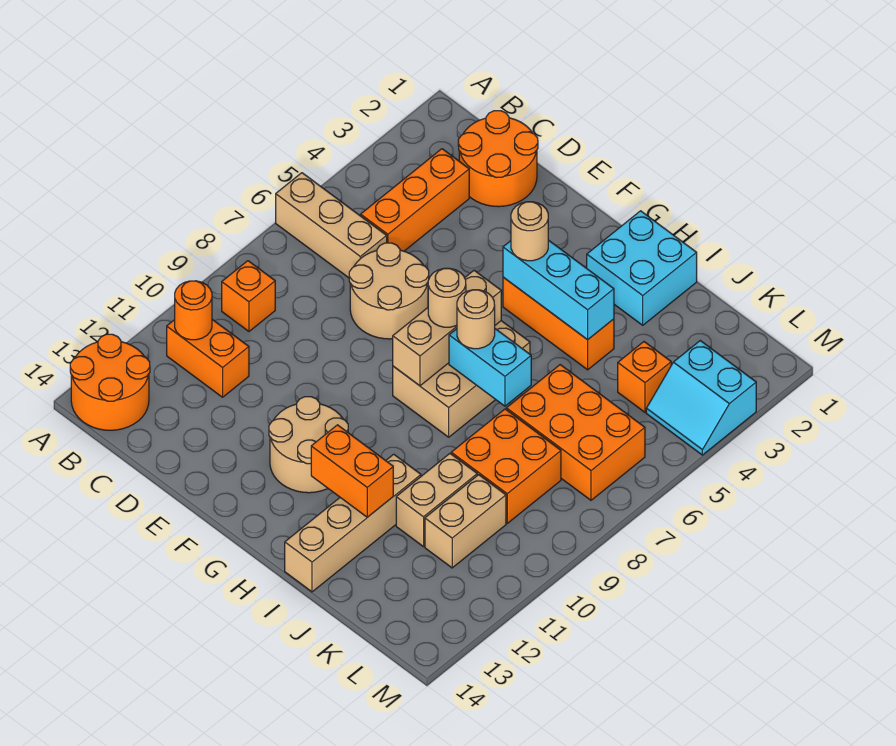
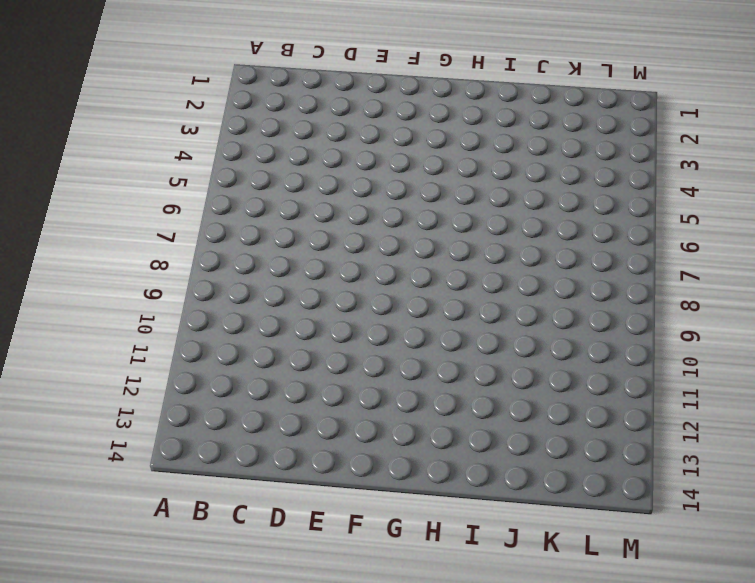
none -> tan brick A6:C6 level 1
none -> orange round brick A13:B14 level 1
none -> orange brick B9 level 1

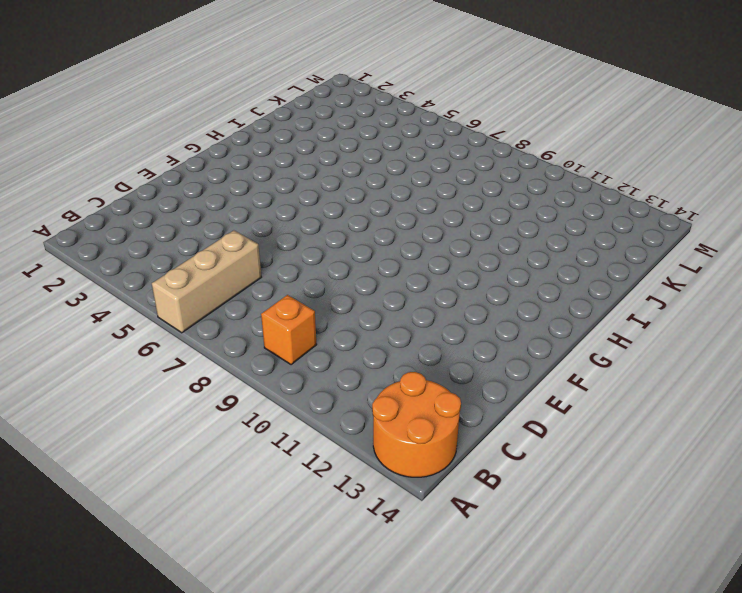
none -> orange brick B11:C11 level 1
none -> orange round brick C1:D2 level 1
none -> orange brick C3:C5 level 1

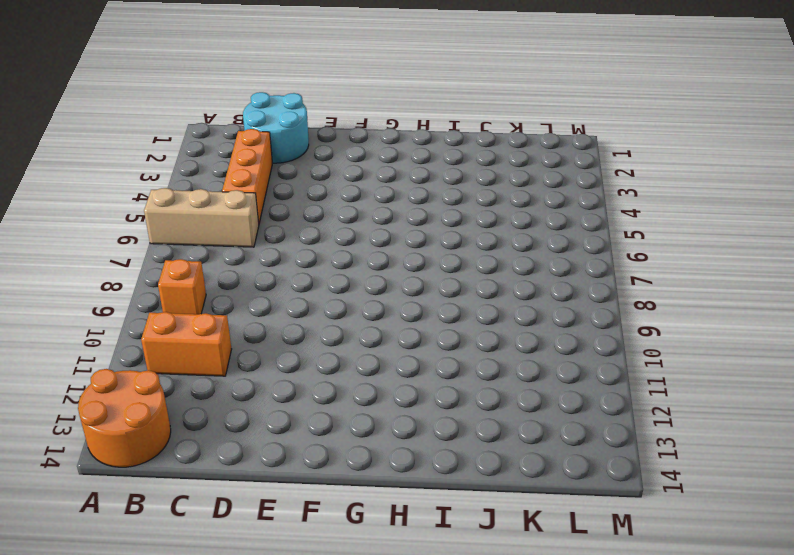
cyan round brick C1:D2 level 1 -> orange round brick C1:D2 level 1
none -> tan round brick D6:E7 level 1
none -> tan round brick F11:G12 level 1
none -> orange brick G4:I4 level 1

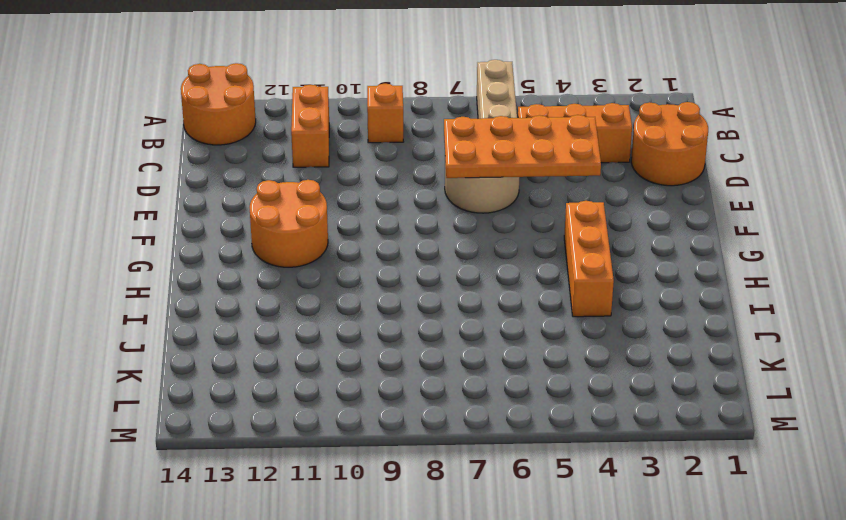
orange plate D4:E7 level 2 -> none
orange round brick F11:G12 level 1 -> tan round brick F11:G12 level 1
none -> tan brick G6:H8 level 1
none -> cyan brick H1:I2 level 1
none -> tan brick I11:I14 level 1

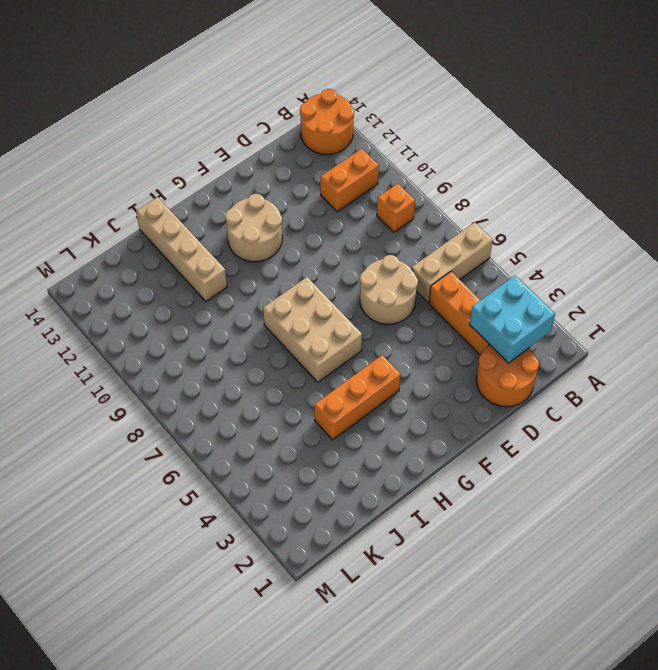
cyan brick B2:C3 level 2 -> cyan brick H1:I2 level 1
none -> orange brick J6:L7 level 1
none -> orange brick J8:K9 level 1
none -> tan brick J10:J11 level 1

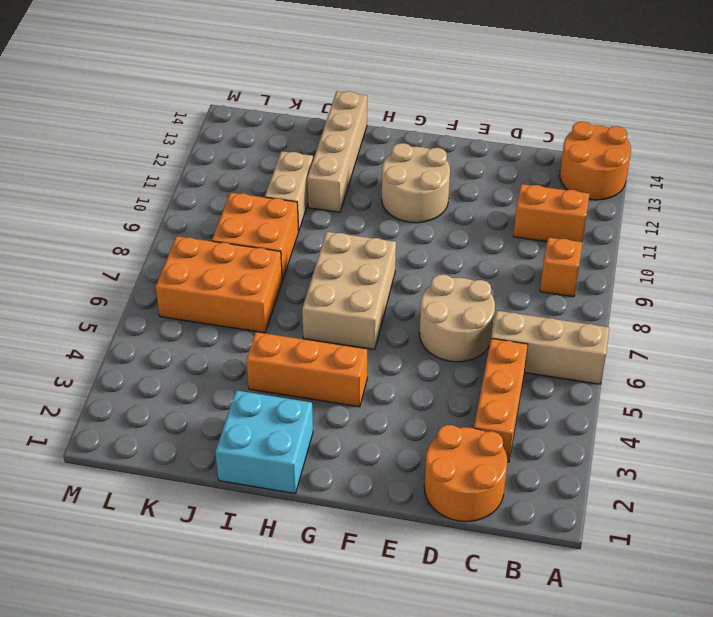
none -> orange brick K4 level 1
none -> tan brick K10:K11 level 1
none -> cyan slope L3:M4 level 1 top 3

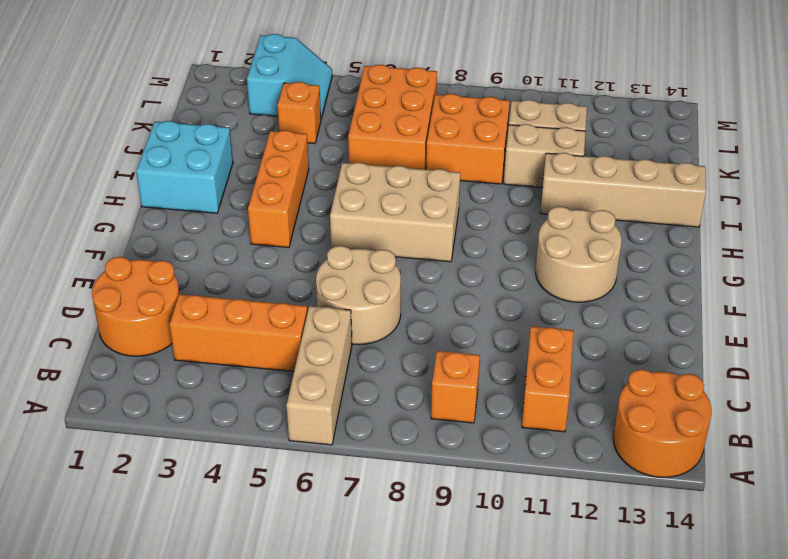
none -> orange round brick B11 level 2
none -> cyan brick G4:I4 level 2
none -> tan brick G6:G8 level 2

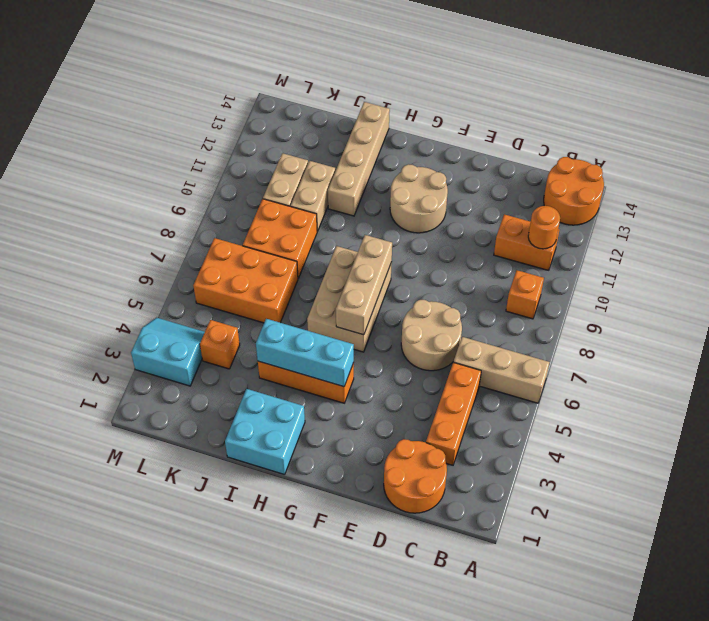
none -> cyan brick H7:I7 level 2
none -> orange brick H12:I12 level 2
none -> tan round brick G4 level 3

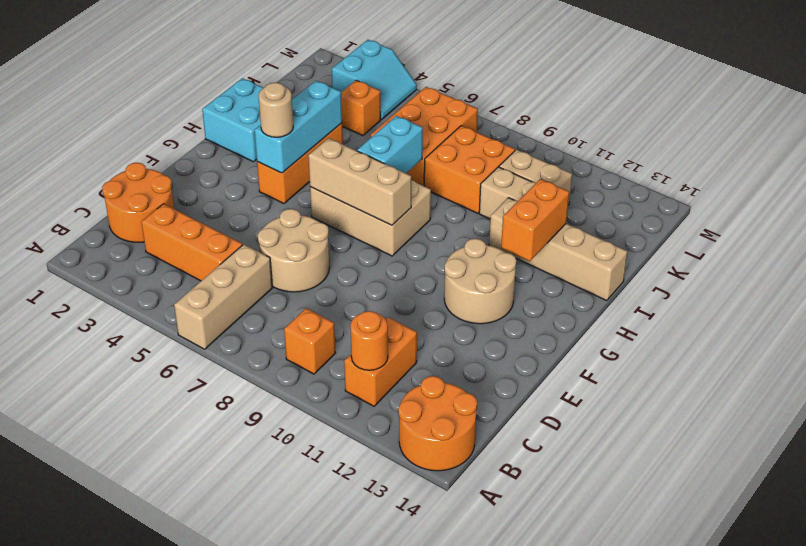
none -> tan round brick G7 level 3
none -> tan round brick H7 level 3

